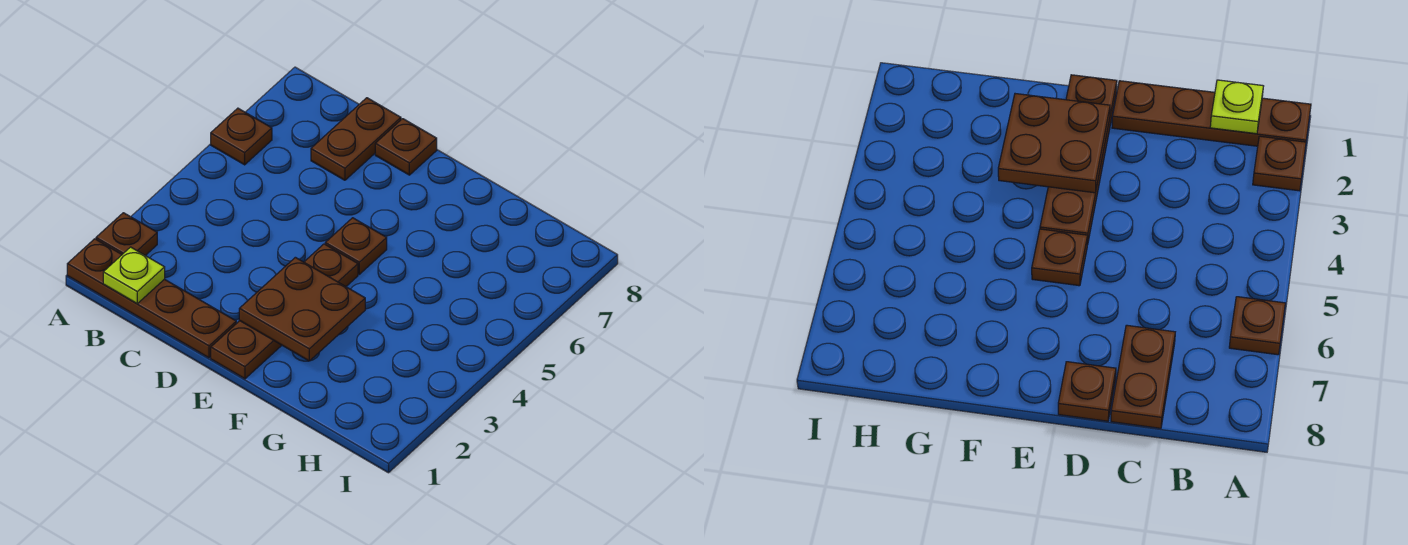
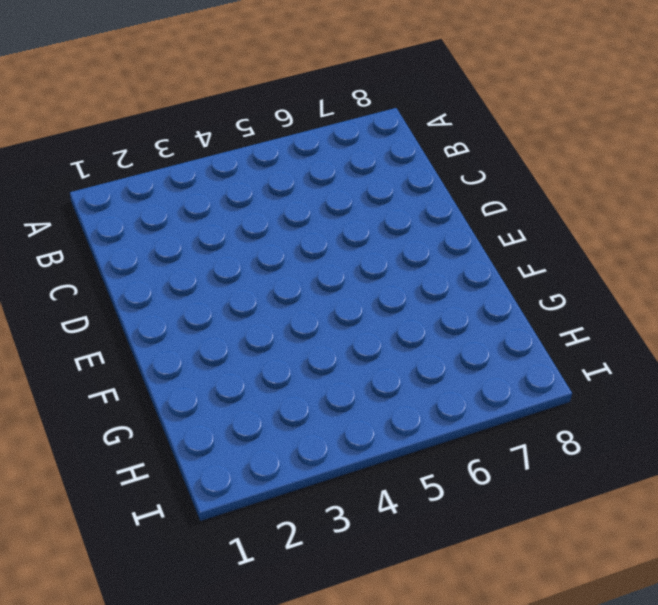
none -> brown plate A1:D1 level 1
none -> brown plate A2 level 1

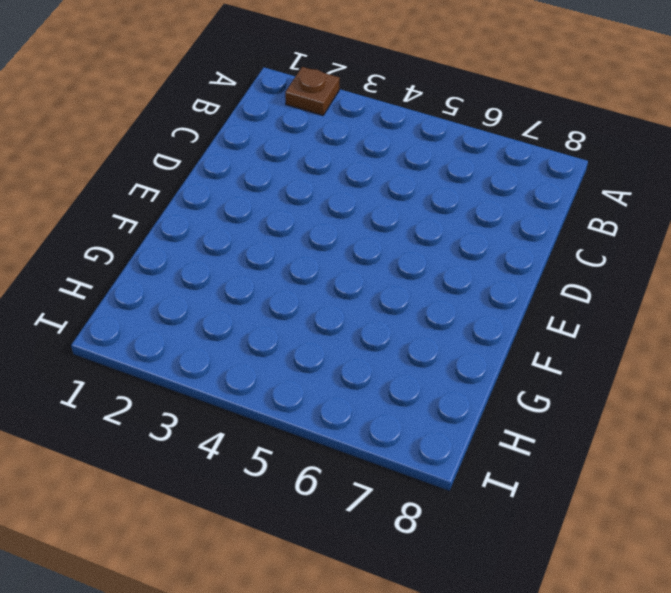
none -> brown plate A1:D1 level 1
none -> brown plate A6 level 1

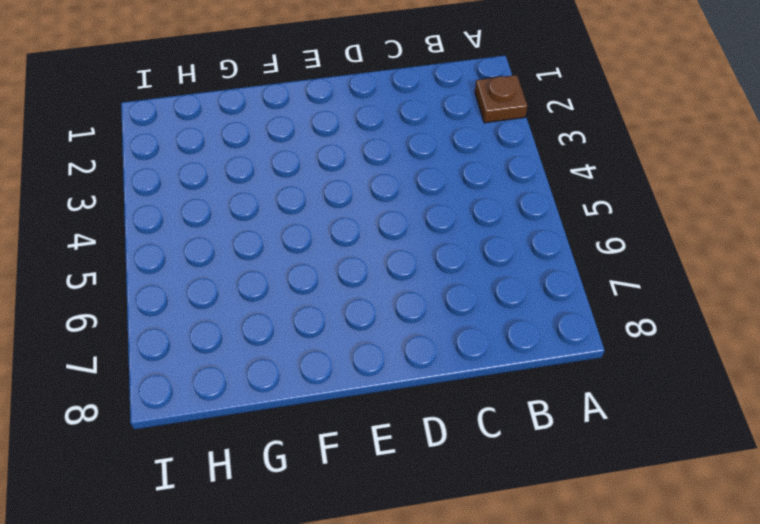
none -> brown plate A1:D1 level 1
none -> brown plate A6 level 1

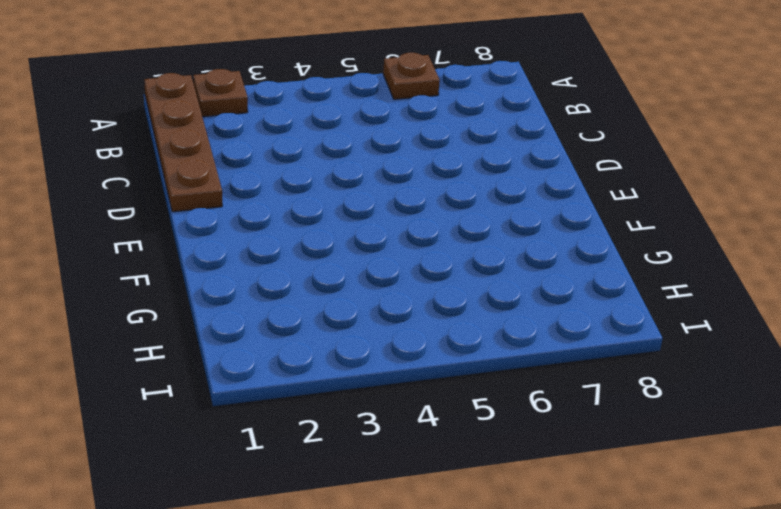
none -> brown plate C7:C8 level 1
none -> brown plate D8 level 1

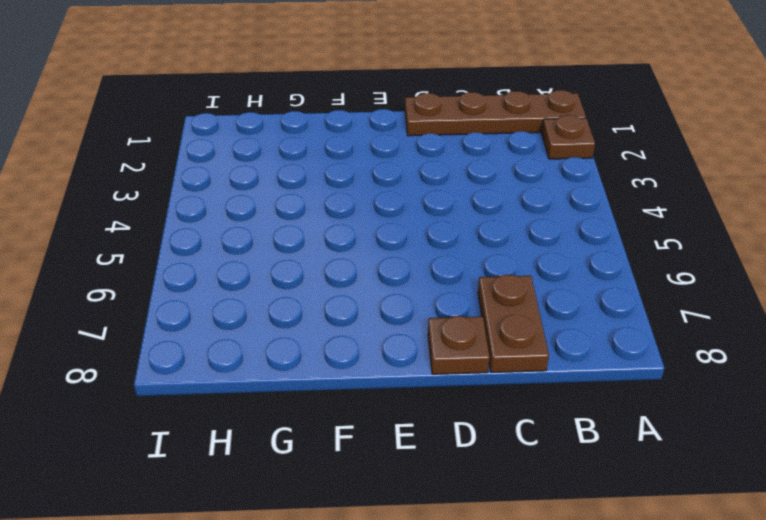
none -> brown plate A6 level 1
none -> brown plate E1:E4 level 1

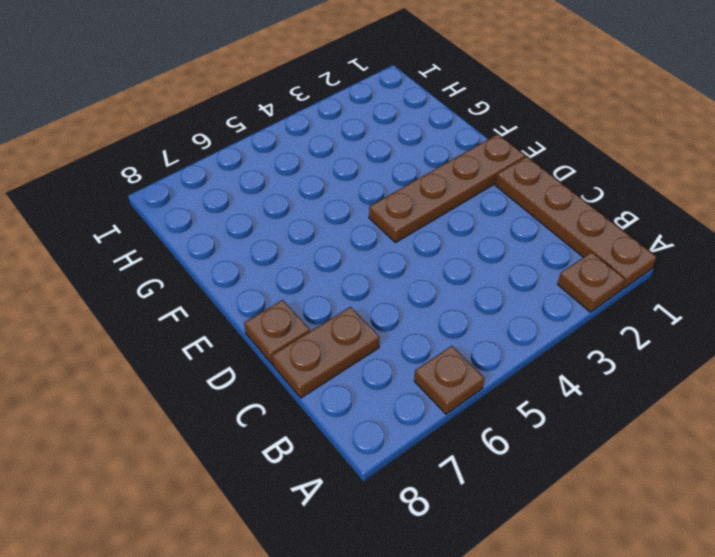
none -> brown plate E5 level 1
none -> lime plate B1 level 2

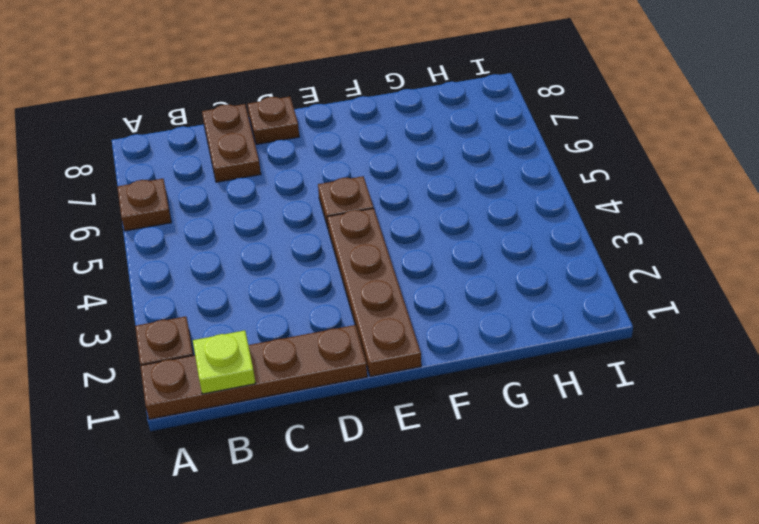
none -> brown plate E2:F3 level 2

